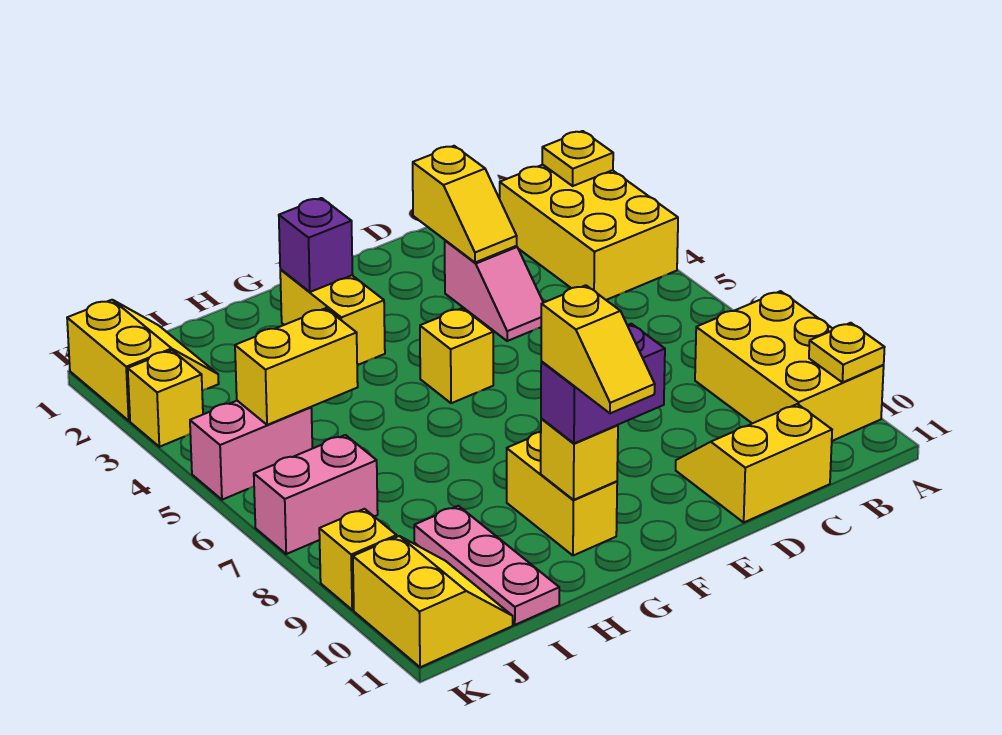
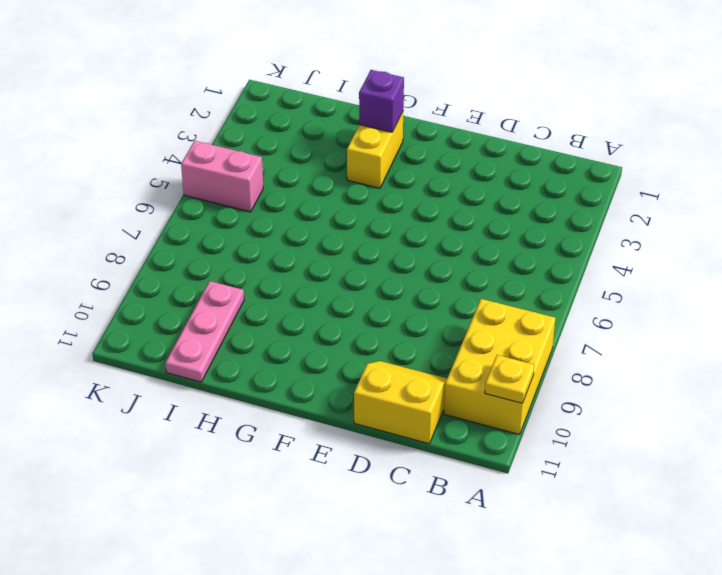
none -> yellow brick A2:B4 level 1
none -> pink slope D3:D4 level 1 top 3
none -> yellow brick F5 level 1

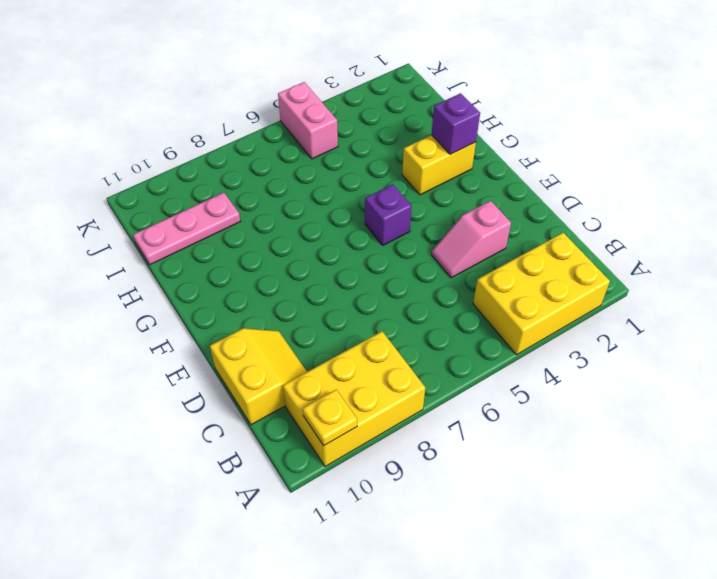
purple brick F5 level 1 -> yellow brick F5 level 1
none -> yellow brick G9:G10 level 1
none -> yellow slope J1:K2 level 1 top K
none -> pink brick J7:K7 level 1

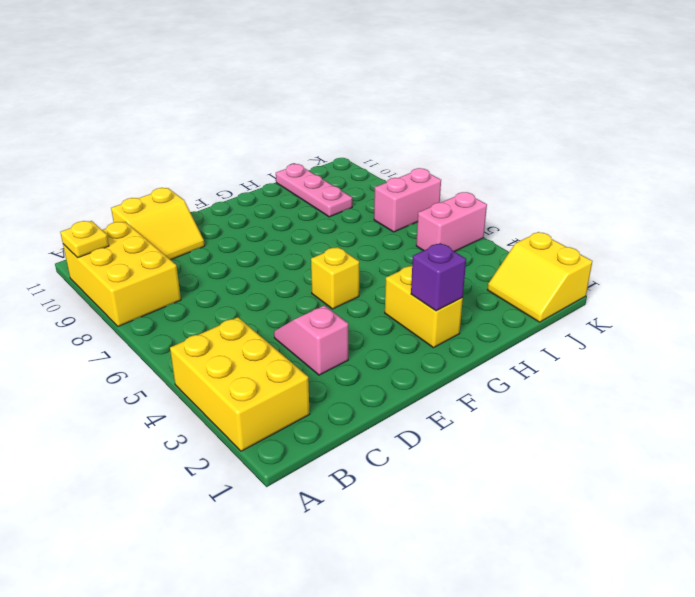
none -> yellow brick G9:G10 level 1
none -> yellow slope J10:K11 level 1 top K
none -> yellow brick K3 level 1

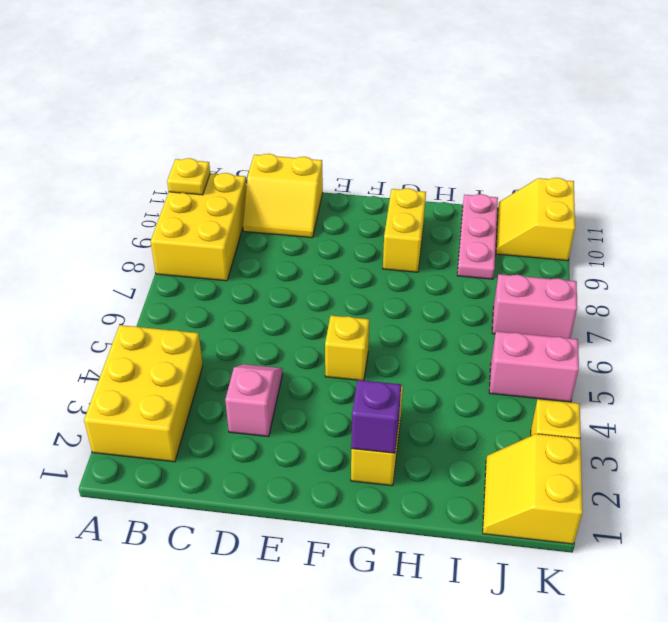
none -> yellow brick K9 level 1
none -> yellow plate A2 level 2
none -> yellow slope D2:D3 level 2 top 2

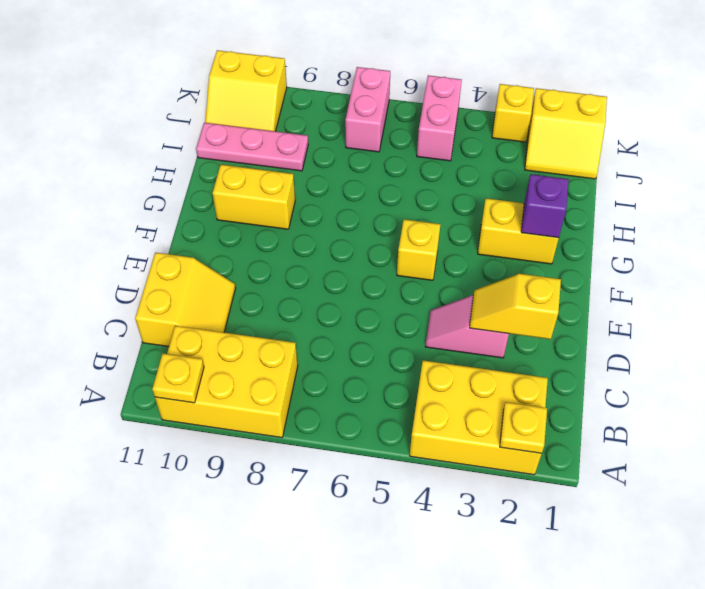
none -> yellow brick K9 level 1
none -> yellow brick G10 level 2
none -> yellow brick I5:J5 level 2

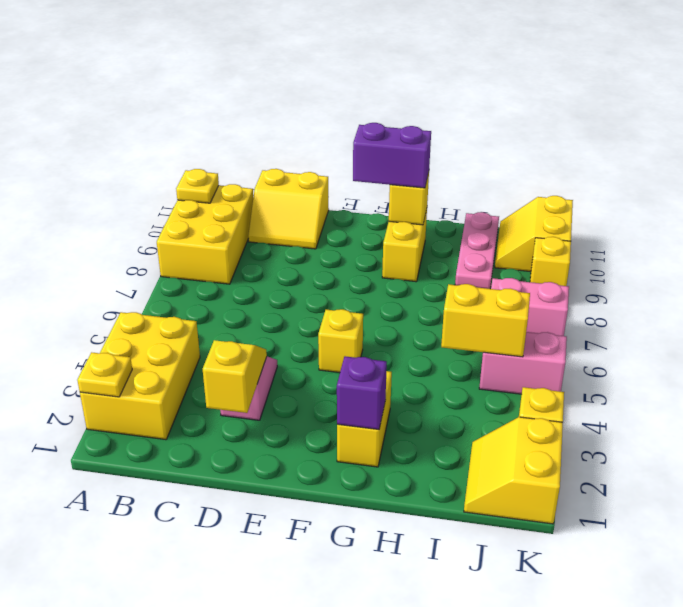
none -> yellow slope G10:G11 level 4 top 10

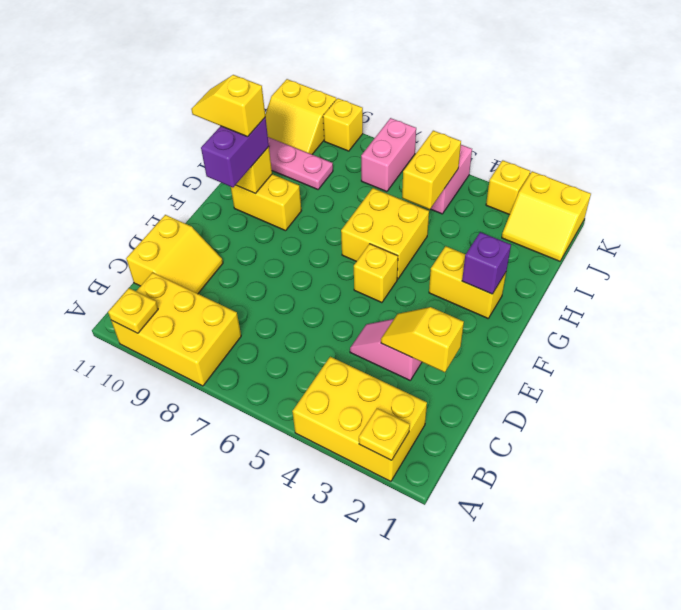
yellow brick G5:H6 level 1 -> none

